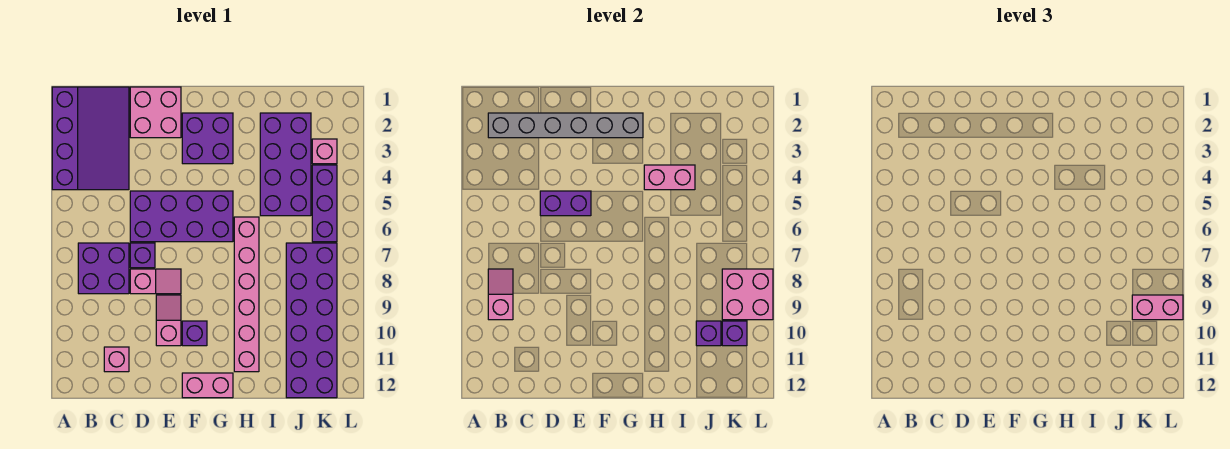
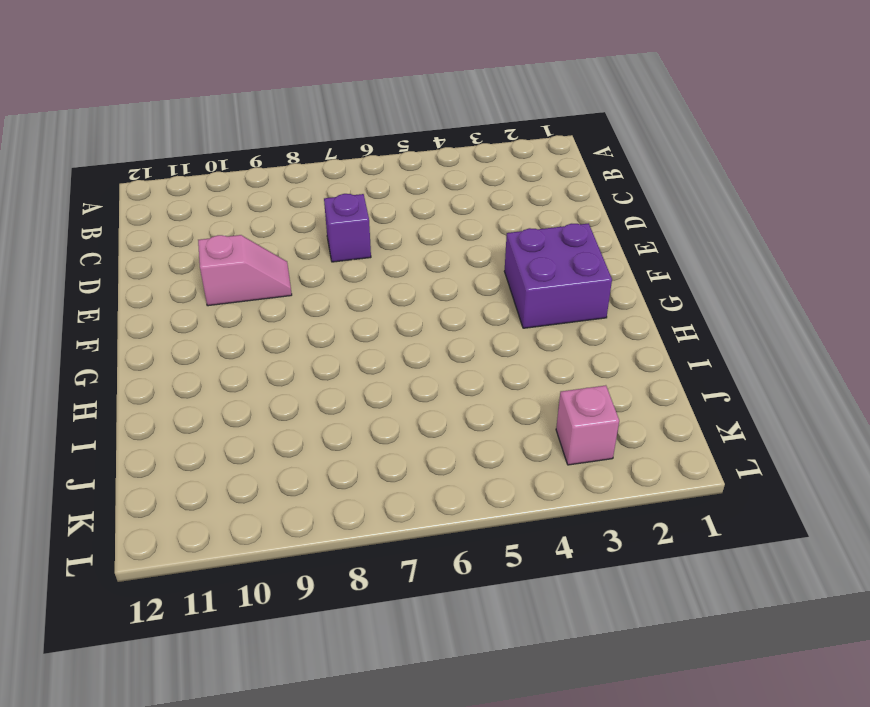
none -> purple slope A1:C4 level 1 top A
none -> purple brick B7:C8 level 1
none -> pink brick C11 level 1

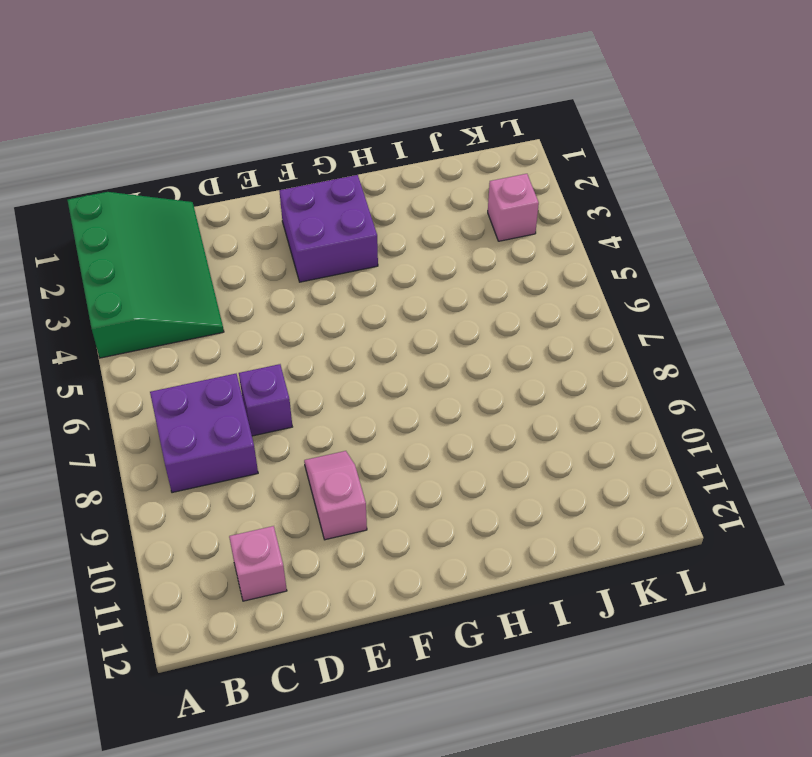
green slope A1:C4 level 1 top A -> purple slope A1:C4 level 1 top A
none -> pink brick D1:E2 level 1
none -> purple brick D5:G6 level 1
none -> pink slope D8:E8 level 1 top D

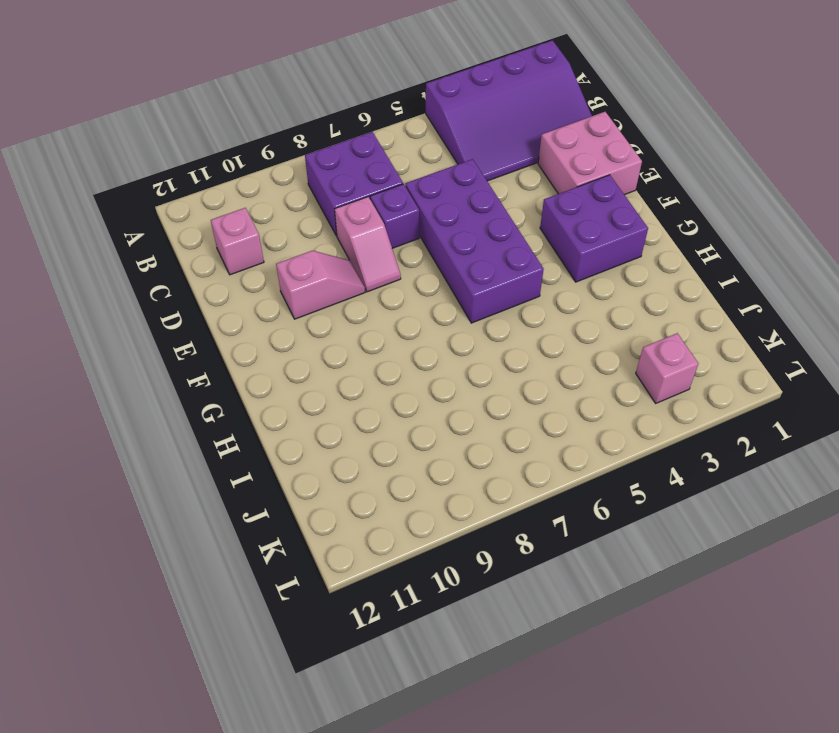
none -> purple brick F10 level 1
none -> pink brick F12:G12 level 1
none -> pink brick H6:H11 level 1

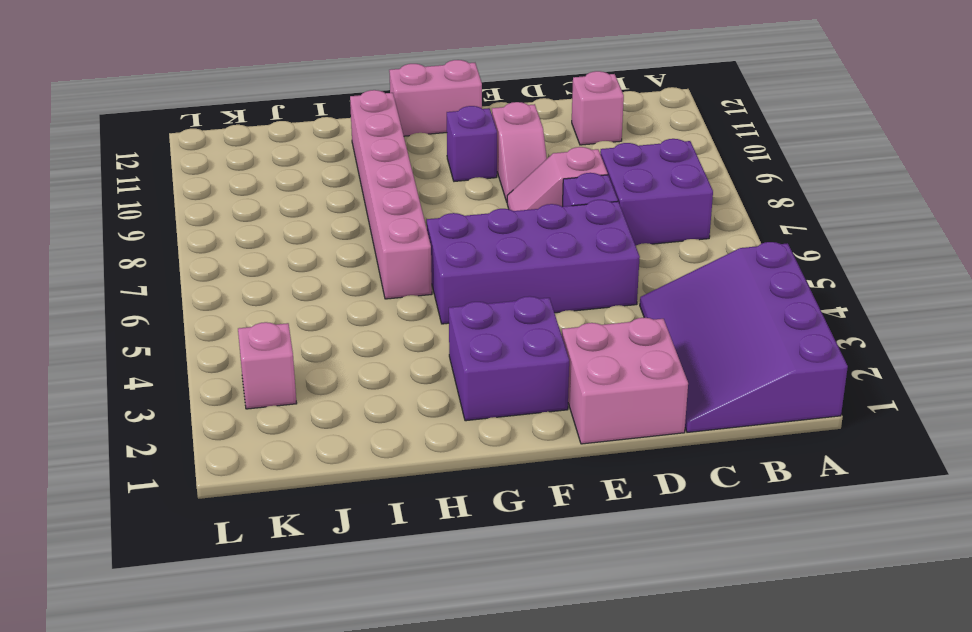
none -> purple brick I2:J5 level 1
none -> purple brick J7:K12 level 1
none -> purple brick K4:K6 level 1

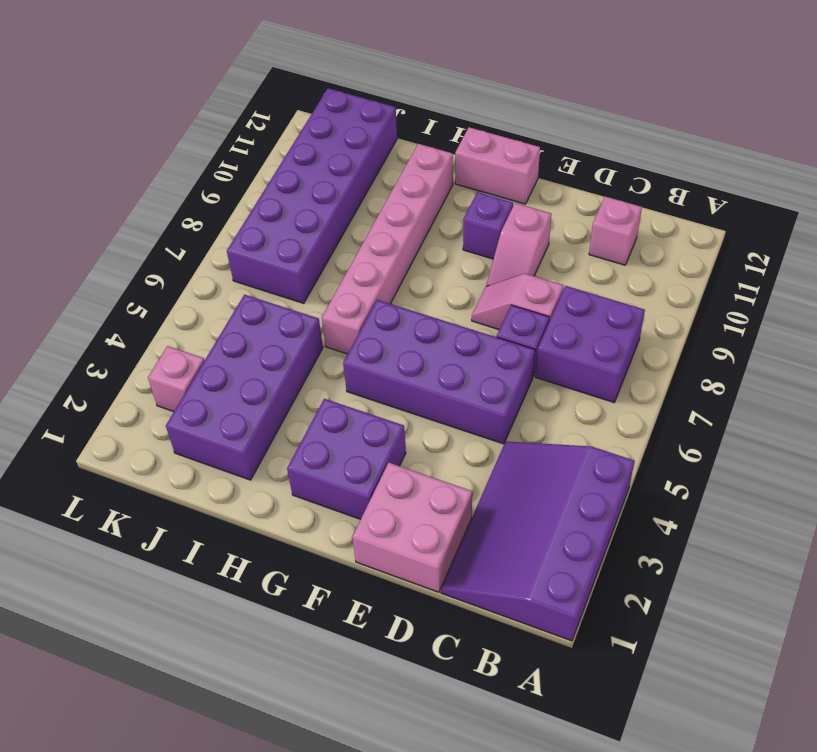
none -> purple brick K4:K6 level 1
none -> grey brick B2:G2 level 2
none -> pink slope B8:B9 level 2 top 9

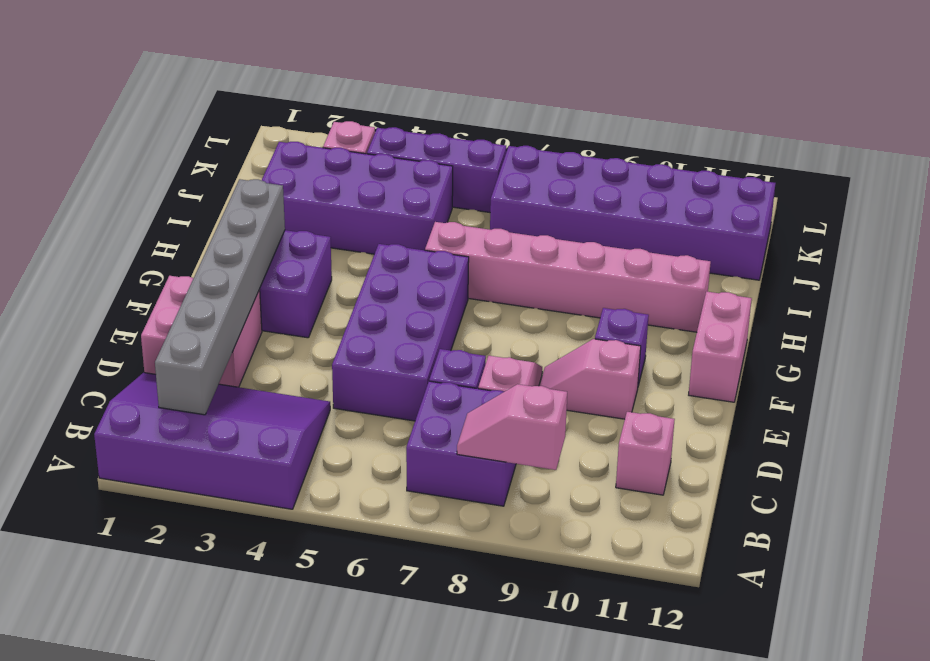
none -> purple brick D5:E5 level 2
none -> pink brick H4:I4 level 2
none -> purple brick J10 level 2

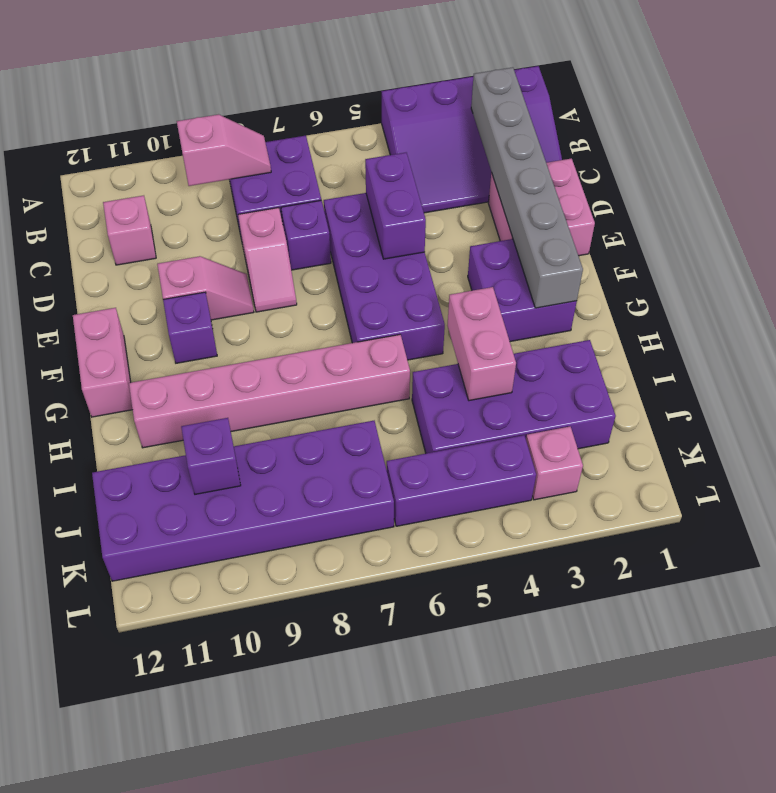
none -> pink brick K8:L9 level 2
none -> purple brick K10 level 2
none -> pink brick K9:L9 level 3

